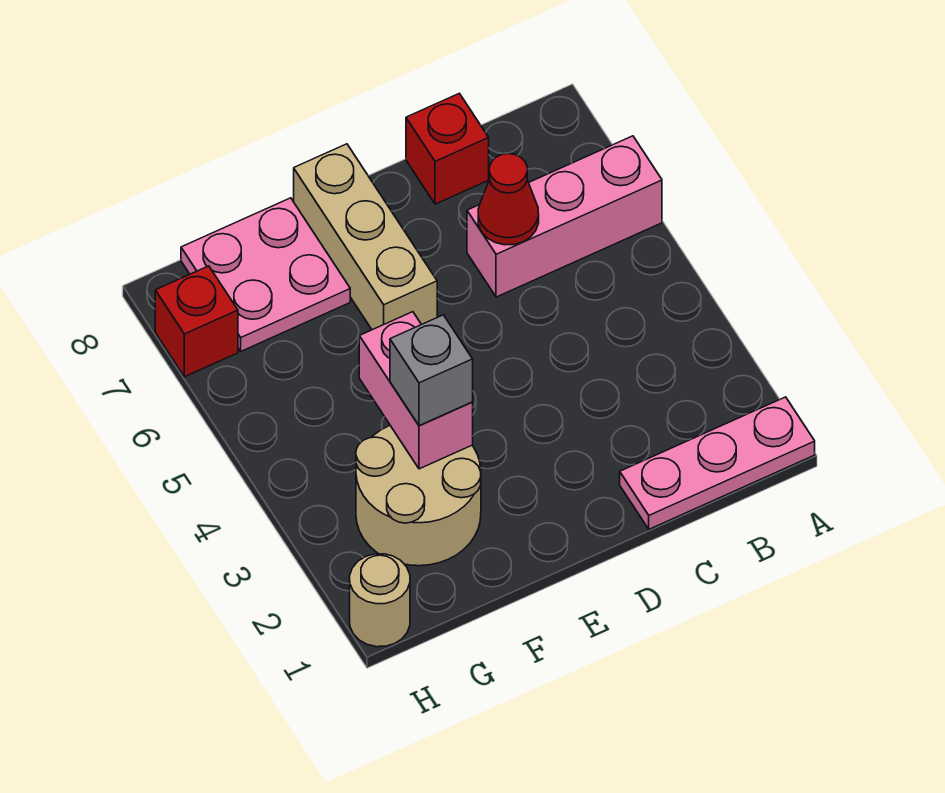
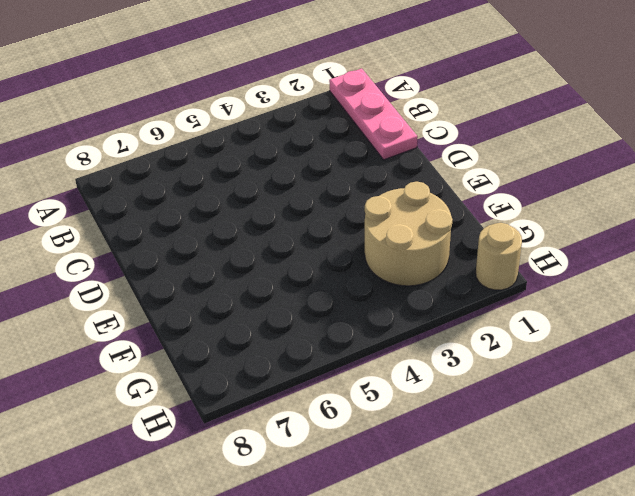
none -> pink brick A6:C6 level 1
none -> red brick C8 level 1

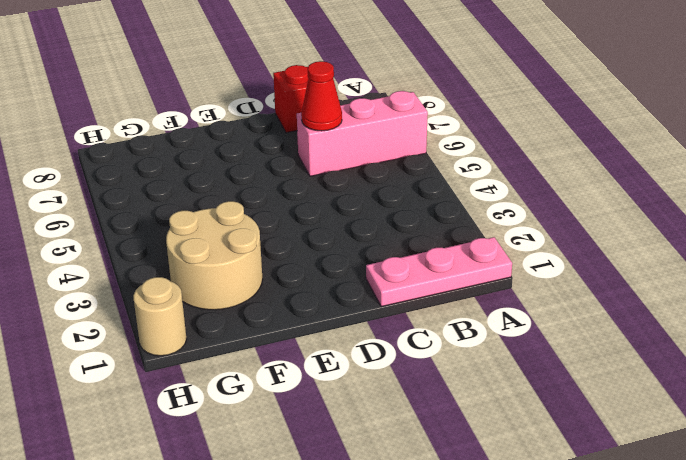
none -> tan brick E6:E8 level 1
none -> pink plate F7:G8 level 1

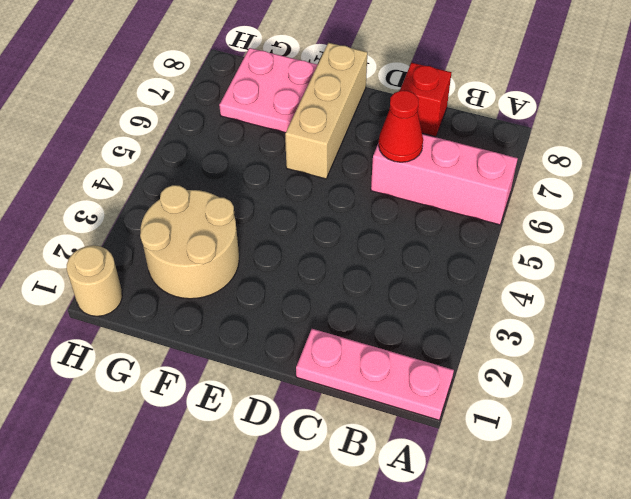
none -> red brick H7 level 1
none -> pink brick F3:F4 level 2

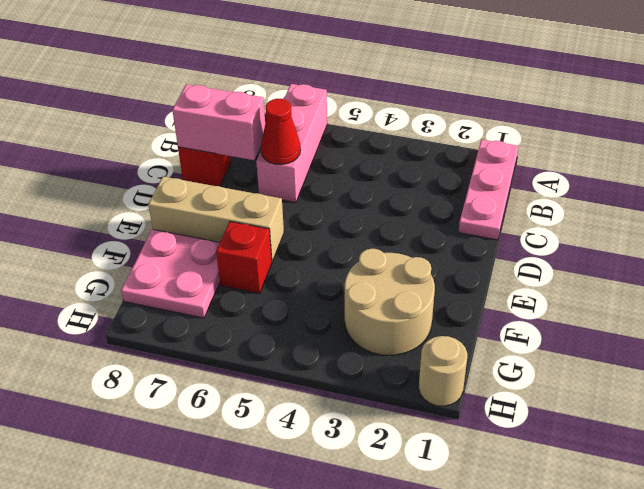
pink brick C7:C8 level 2 -> pink brick F3:F4 level 2
red brick F6 level 1 -> red brick H7 level 1
none -> grey brick F3 level 3

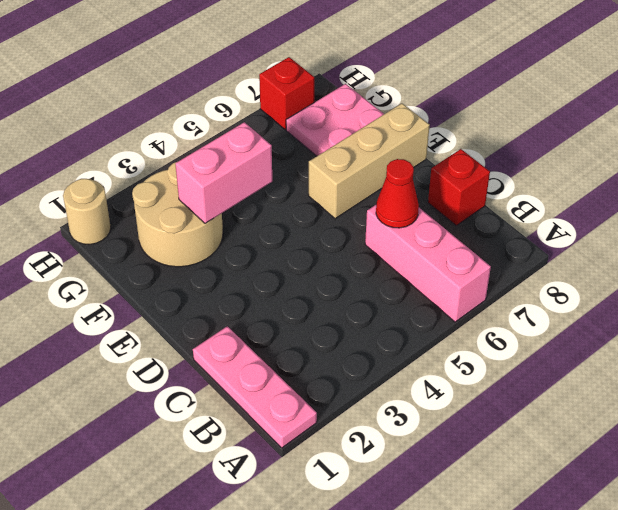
none -> grey brick F3 level 3

